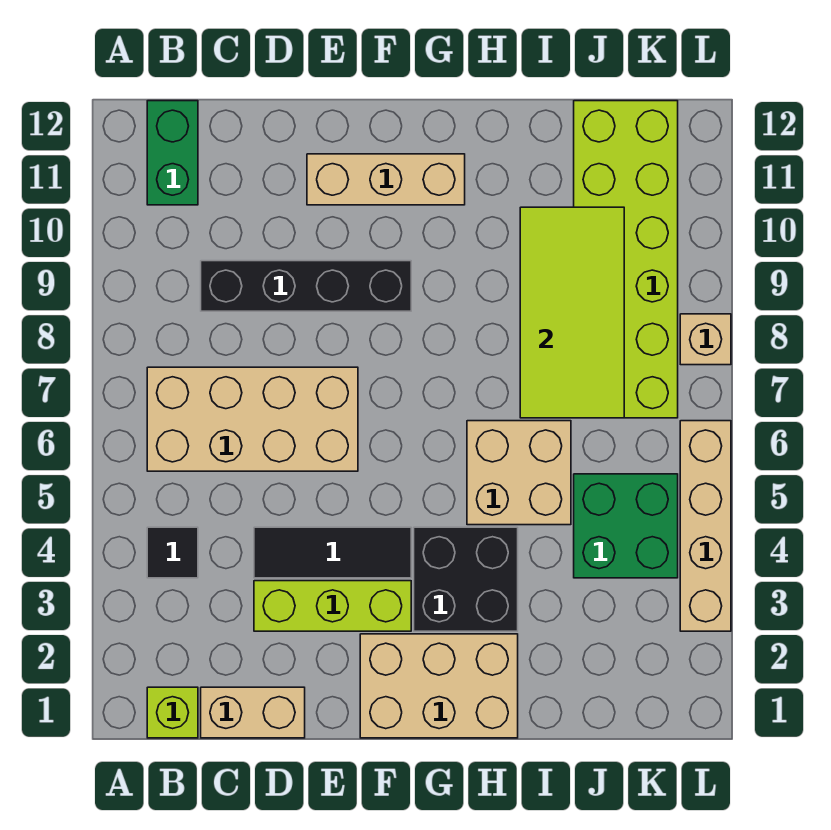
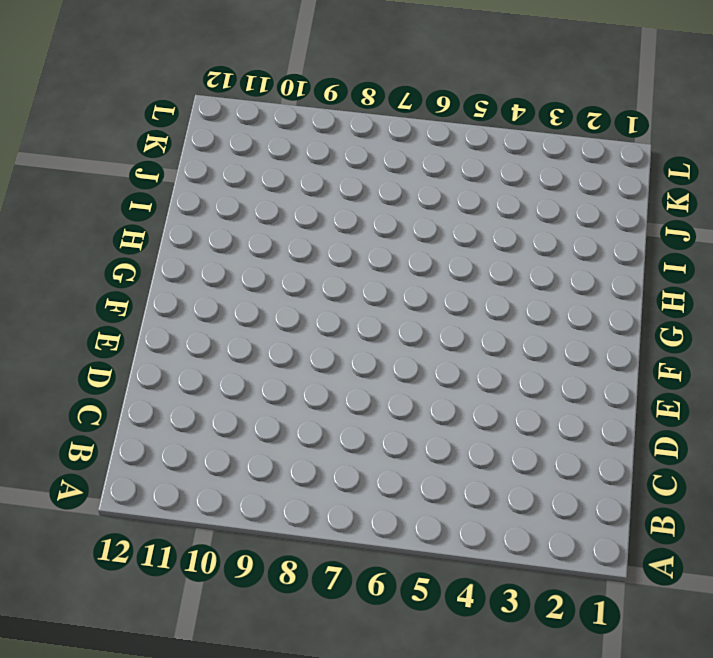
none -> lime brick B1 level 1
none -> black tile B4 level 1
none -> tan brick B6:E7 level 1

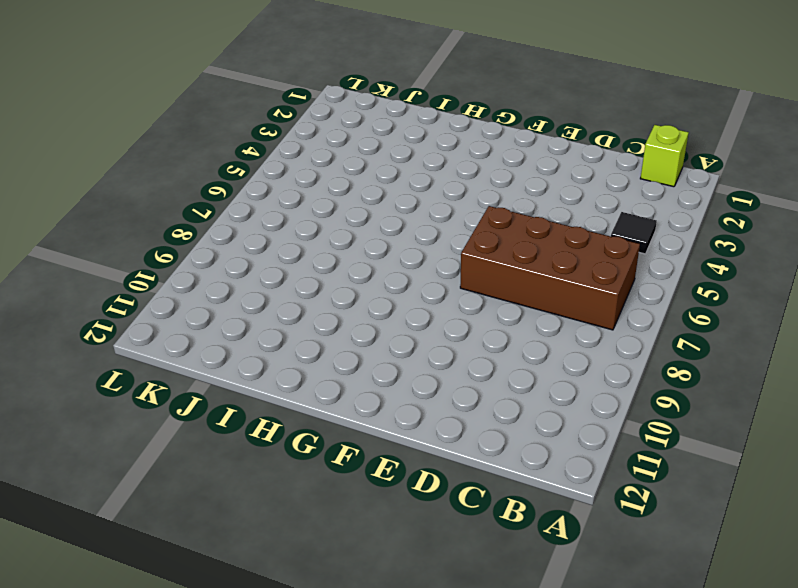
brown brick B6:E7 level 1 -> tan brick B6:E7 level 1
none -> green brick B11:B12 level 1
none -> tan brick C1:D1 level 1
none -> black brick C9:F9 level 1

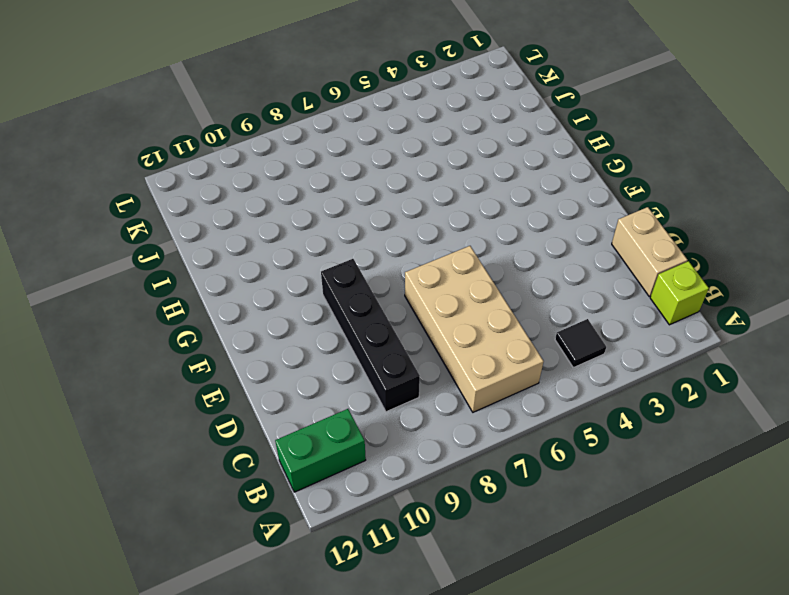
none -> lime brick D3:F3 level 1
none -> black tile D4:F4 level 1
none -> tan brick E11:G11 level 1

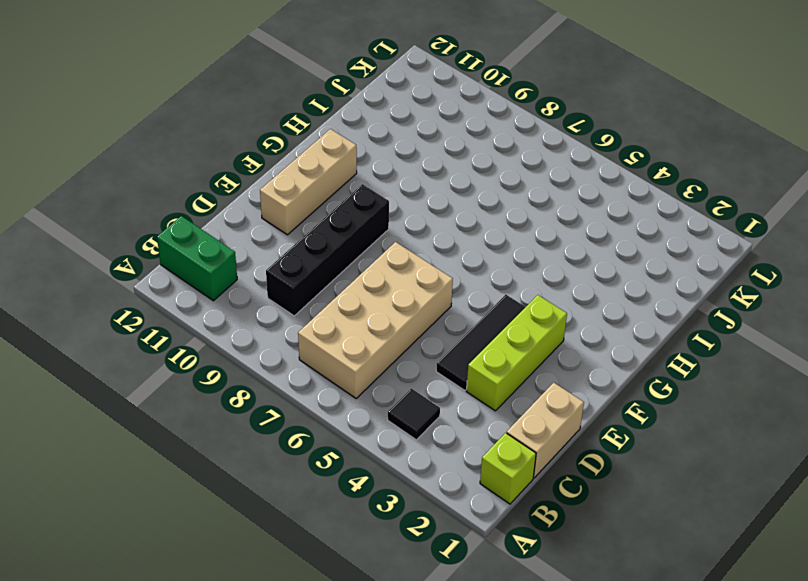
none -> tan brick F1:H2 level 1
none -> black brick G3:H4 level 1
none -> tan brick H5:I6 level 1

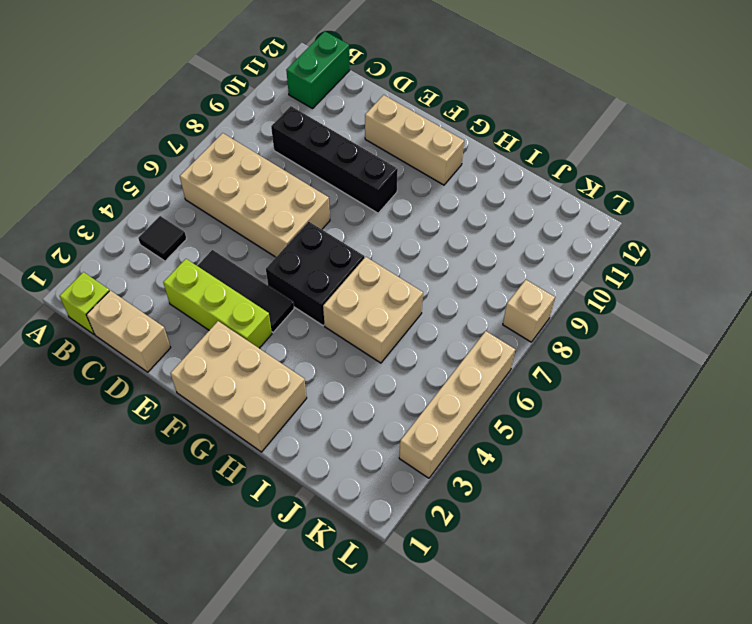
black brick F5:G6 level 1 -> black brick G3:H4 level 1
none -> green brick J4:K5 level 1
none -> lime brick J7:K12 level 1
none -> lime tile I7:J10 level 2

